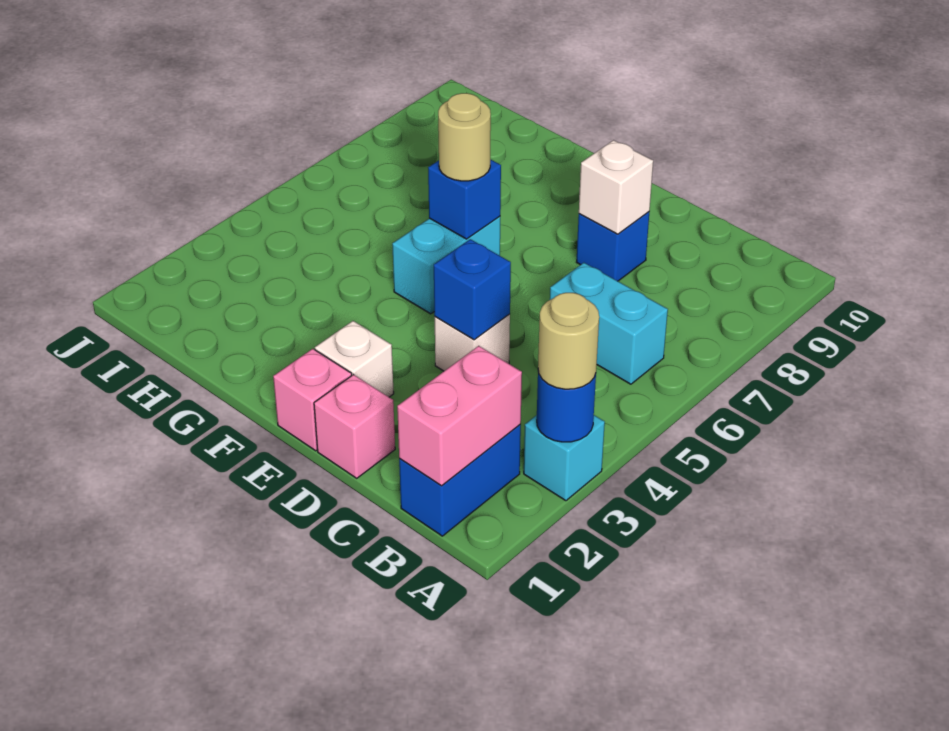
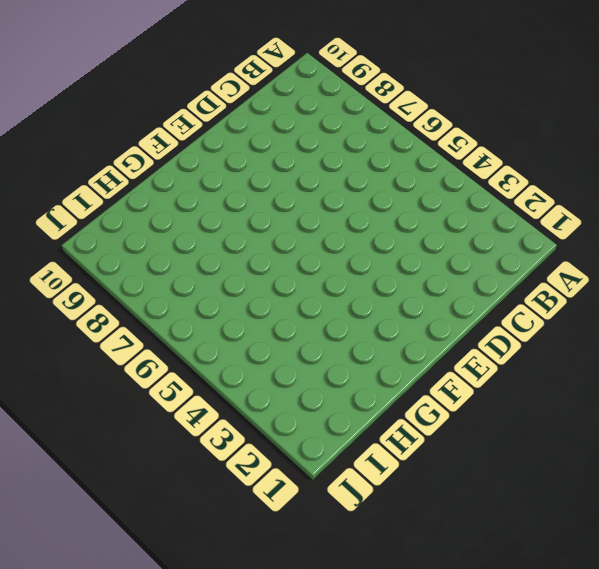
none -> cyan brick A3 level 1
none -> blue brick B1:B2 level 1
none -> cyan brick B6:C6 level 1

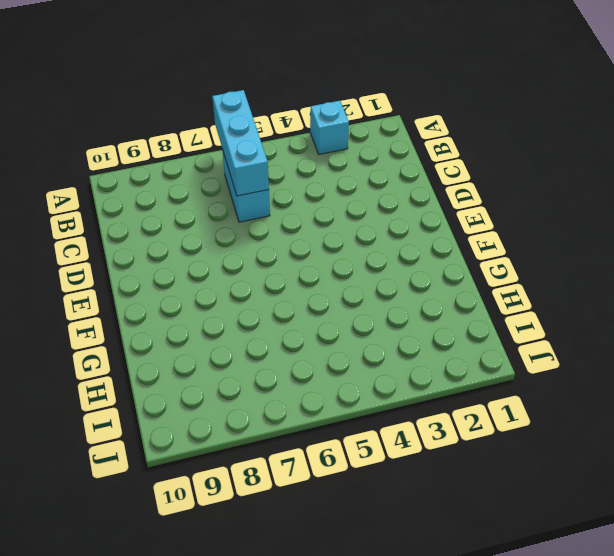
cyan brick A6:C6 level 2 -> none
none -> blue brick B1:B2 level 1
none -> pink brick D1 level 1
none -> white brick D4 level 1

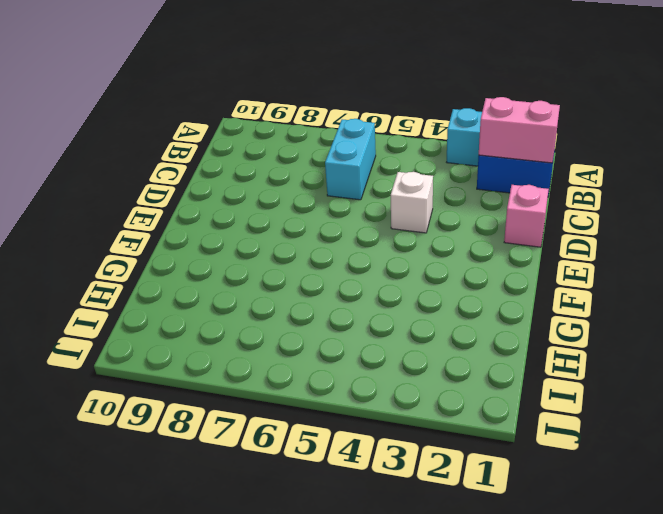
none -> blue brick D8 level 1
none -> pink brick E1 level 1
none -> white brick E2 level 1

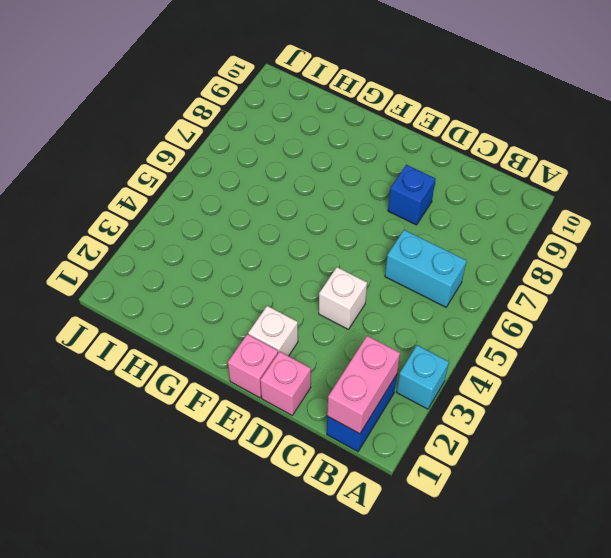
none -> cyan brick F5:F6 level 1
none -> blue round brick A3 level 2
none -> blue brick D4 level 2

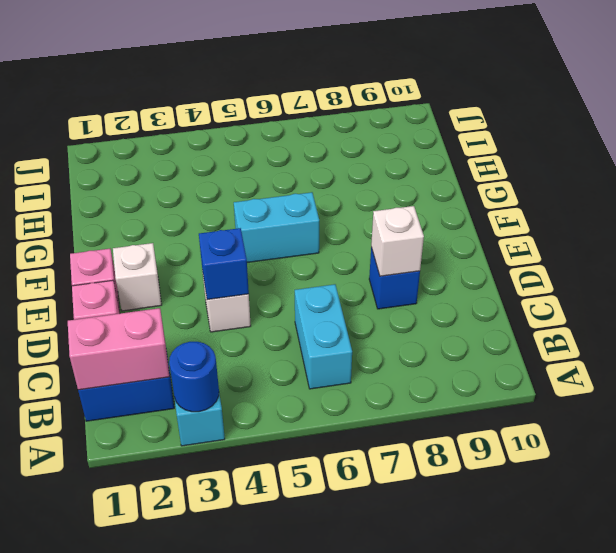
none -> blue brick F6 level 2
none -> tan round brick A3 level 3
none -> tan round brick F6 level 3

